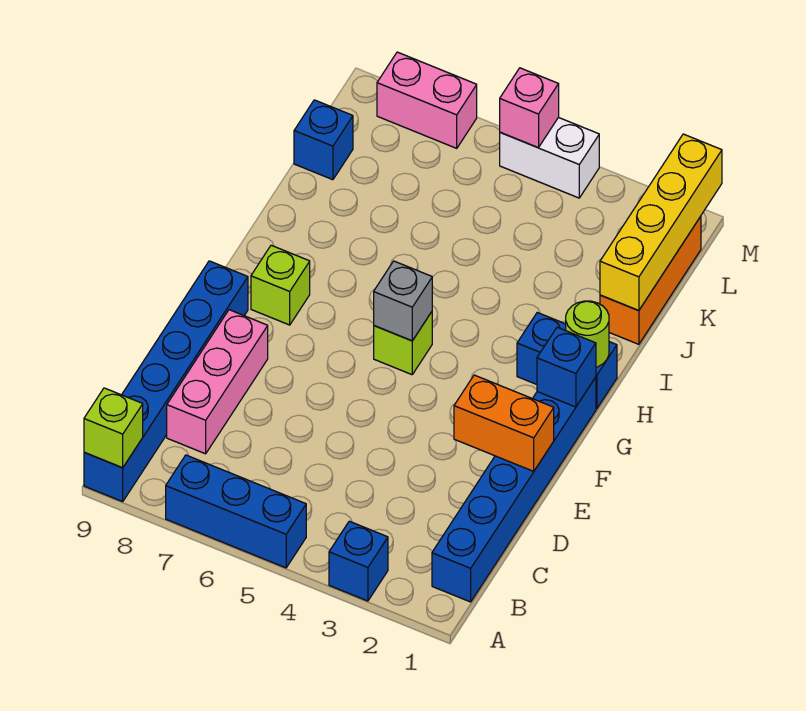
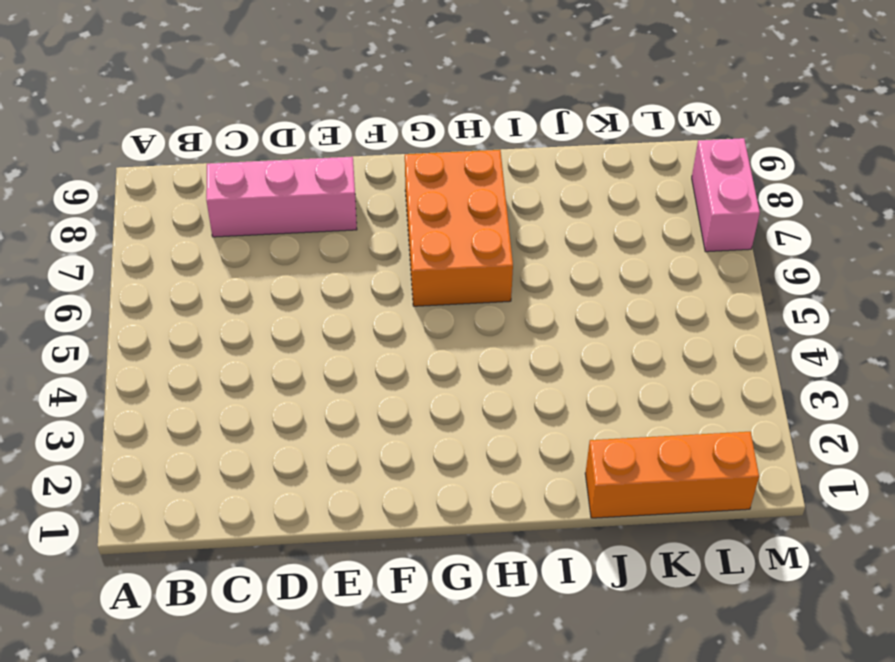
orange brick G6:H8 level 1 -> lime brick G8 level 1
none -> blue brick A3 level 1
none -> blue brick A5:A7 level 1
none -> blue brick A9:F9 level 1

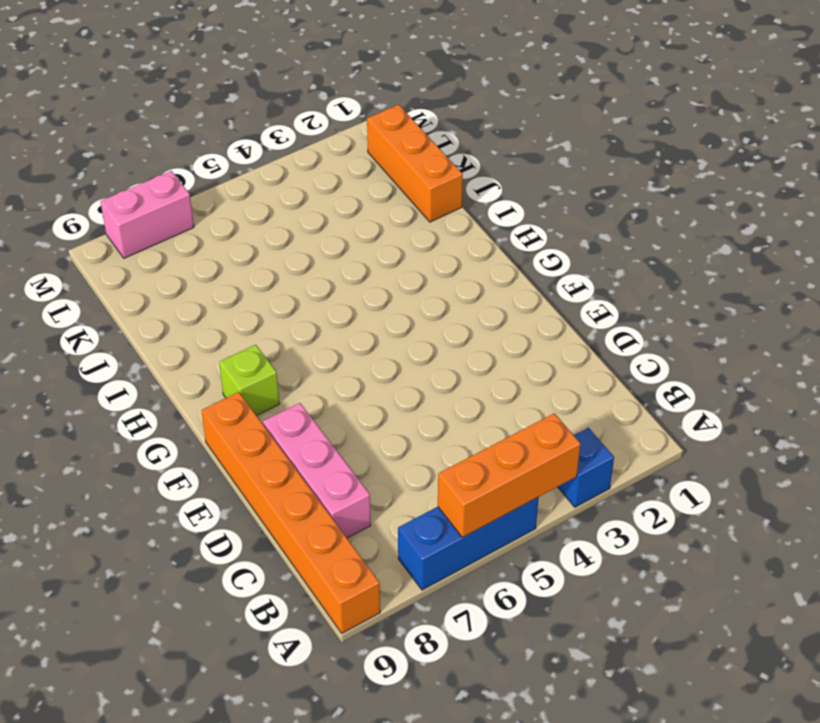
orange brick A4:A6 level 2 -> none
orange brick A9:F9 level 1 -> blue brick A9:F9 level 1
none -> blue brick B1:G1 level 1
none -> lime brick G5 level 1
none -> blue brick H1:H2 level 1

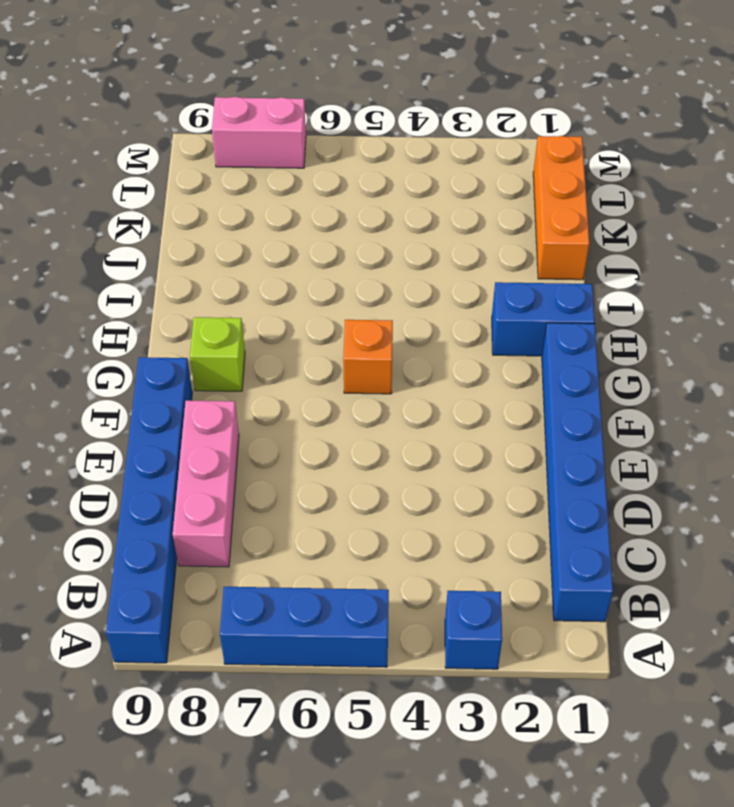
orange brick G5 level 1 -> lime brick G5 level 1
none -> blue brick K9 level 1
none -> white brick M4:M5 level 1
none -> lime brick A9 level 2

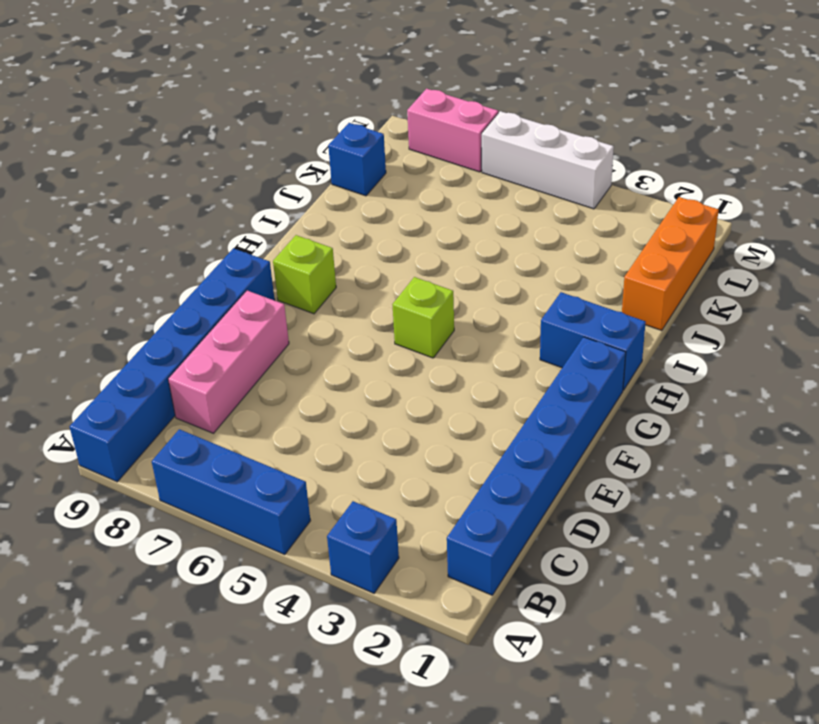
white brick M4:M6 level 1 -> white brick M4:M5 level 1
none -> lime brick A9 level 2
none -> orange brick E1:E2 level 2
none -> blue brick G1 level 2

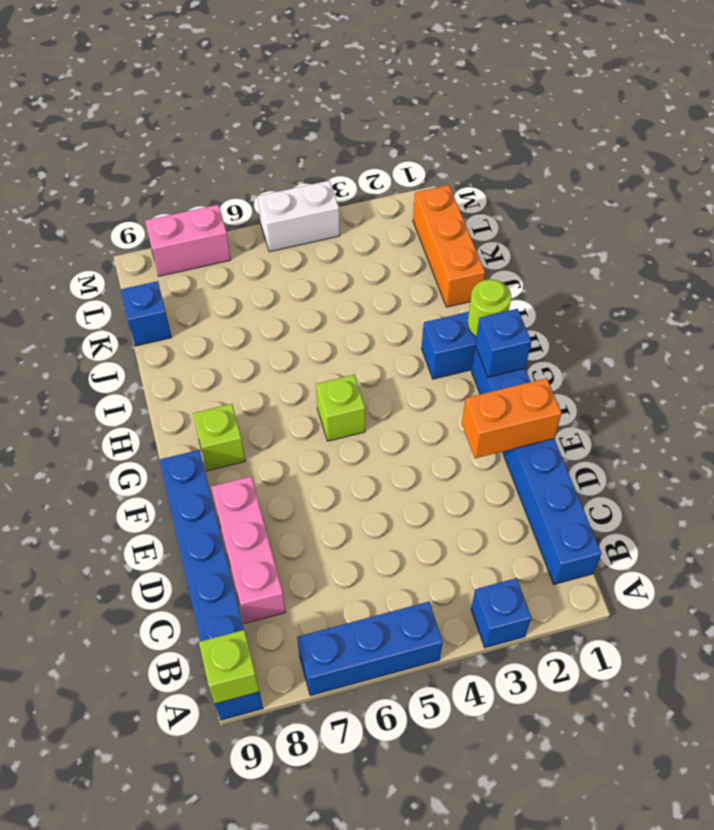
none -> grey brick G5 level 2
none -> yellow brick J1:M1 level 2
none -> pink brick M5 level 2

